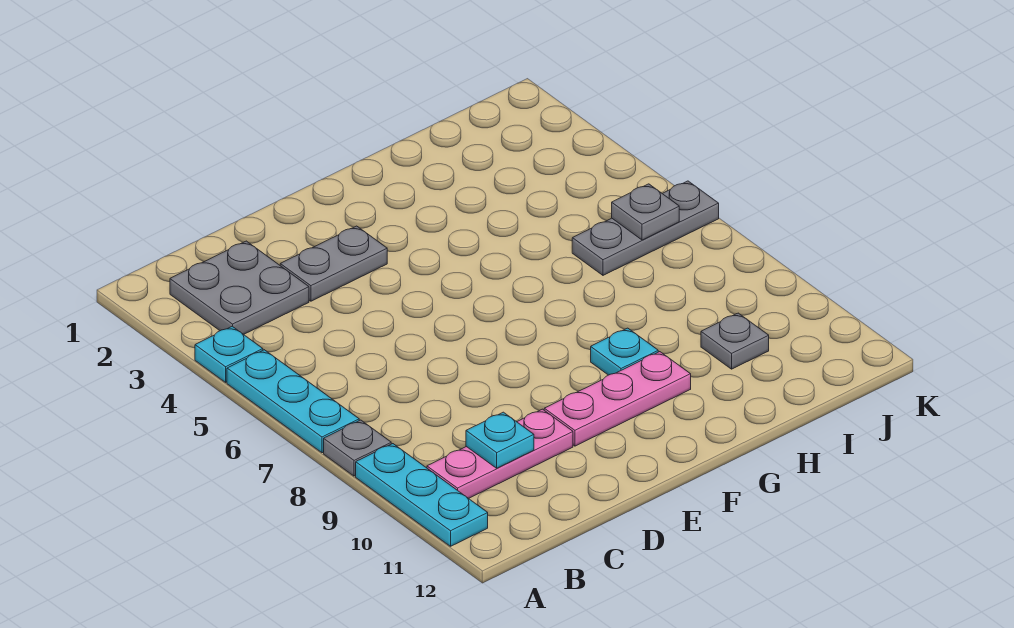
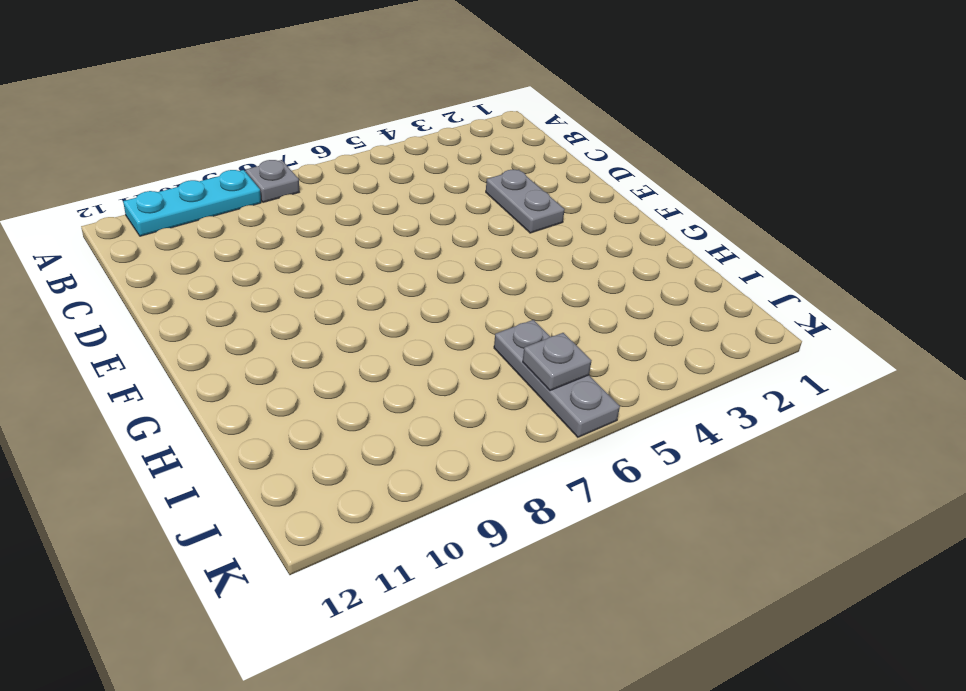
none -> cyan plate A4 level 1
none -> cyan plate A5:A7 level 1
none -> grey plate B2:C3 level 1

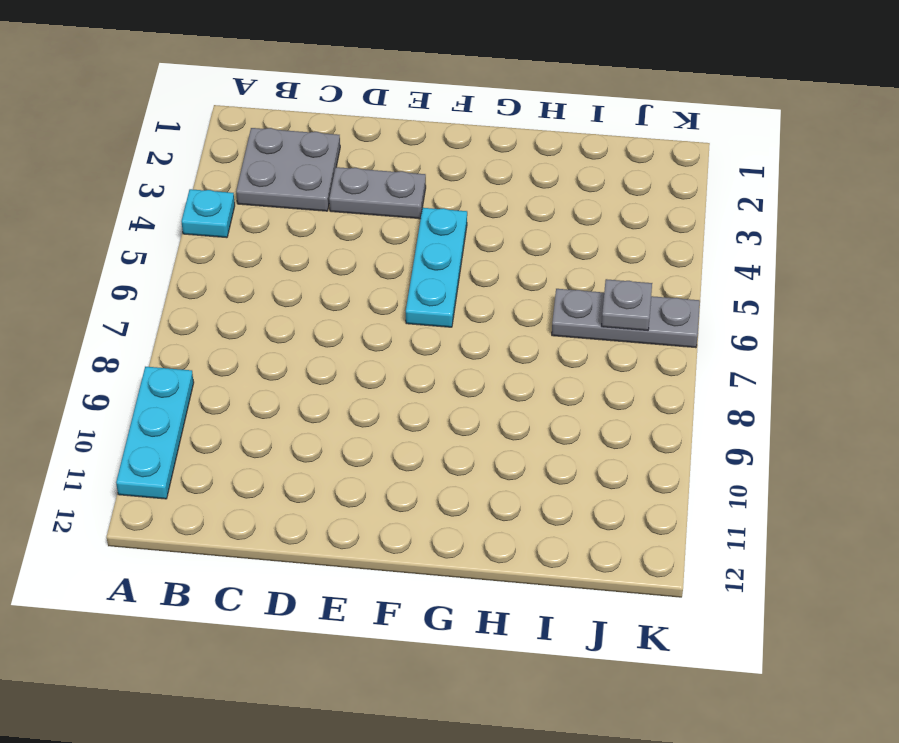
cyan plate F4:F6 level 1 -> cyan plate A5:A7 level 1
none -> grey plate A8 level 1
none -> pink plate B10:D10 level 1
none -> pink plate E10:G10 level 1

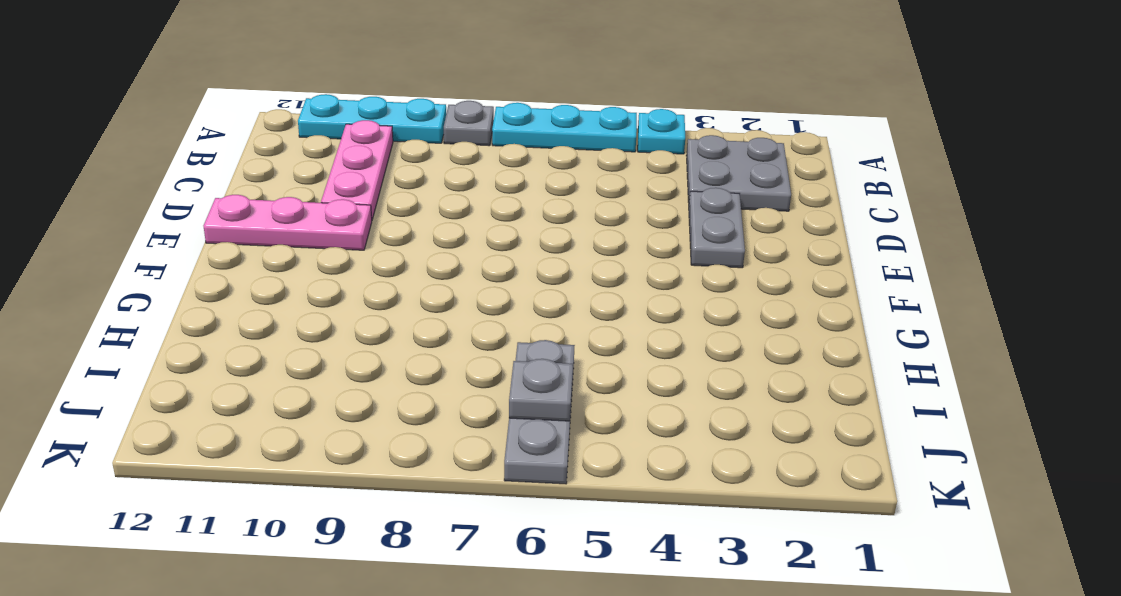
pink plate E10:E12 level 1 -> pink plate E10:G10 level 1
none -> cyan plate G9 level 1
none -> grey plate I10 level 1
none -> cyan plate C10 level 2

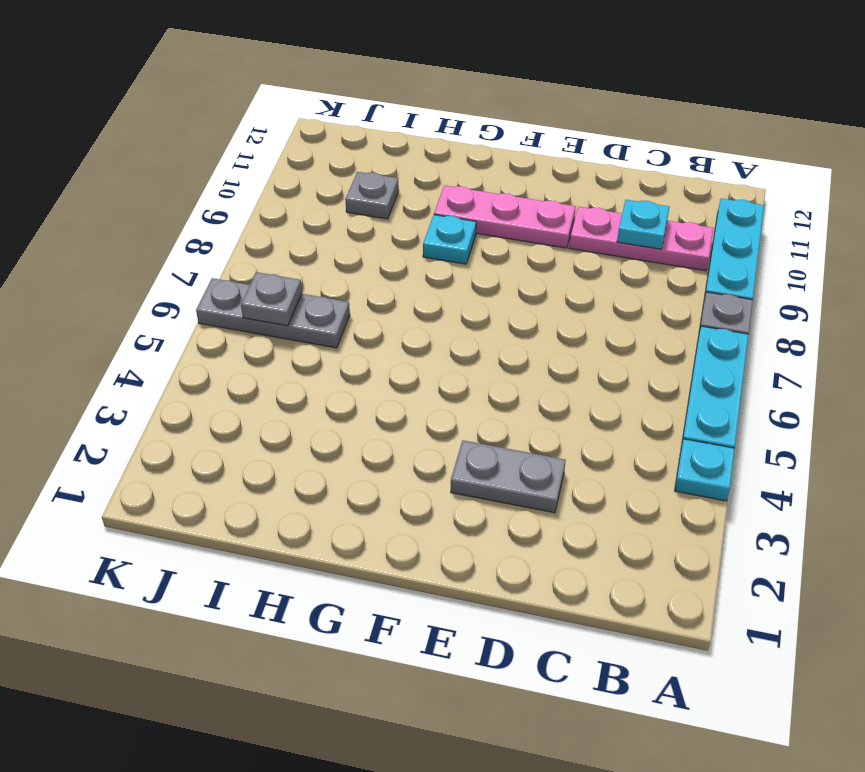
none -> grey plate B2:C3 level 1

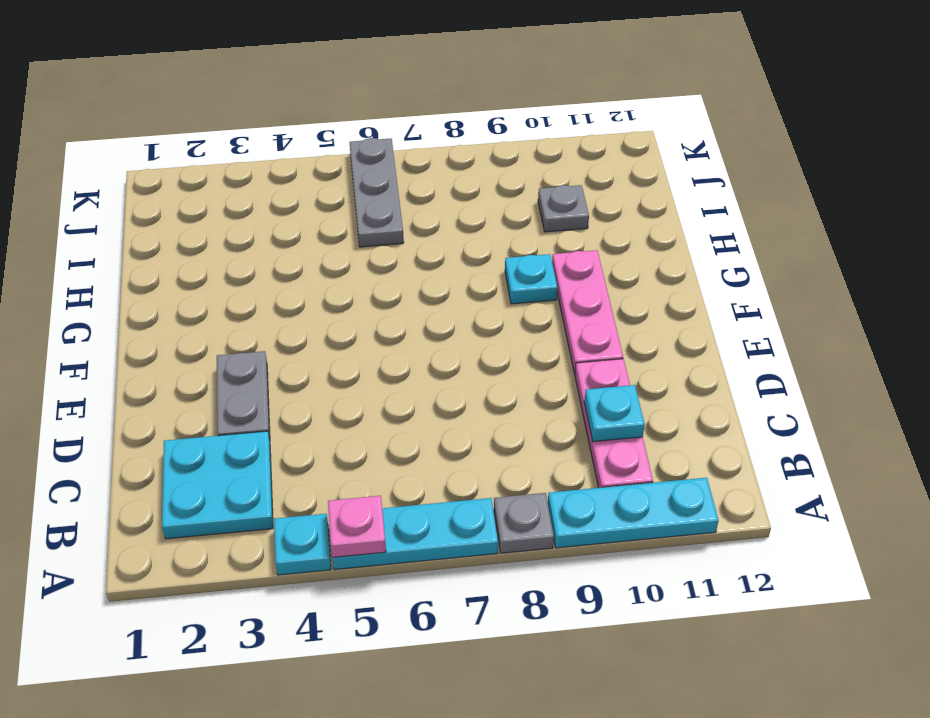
pink plate A5 level 2 -> none
cyan plate B2:C3 level 1 -> grey plate B2:C3 level 1
none -> grey plate J6 level 2

